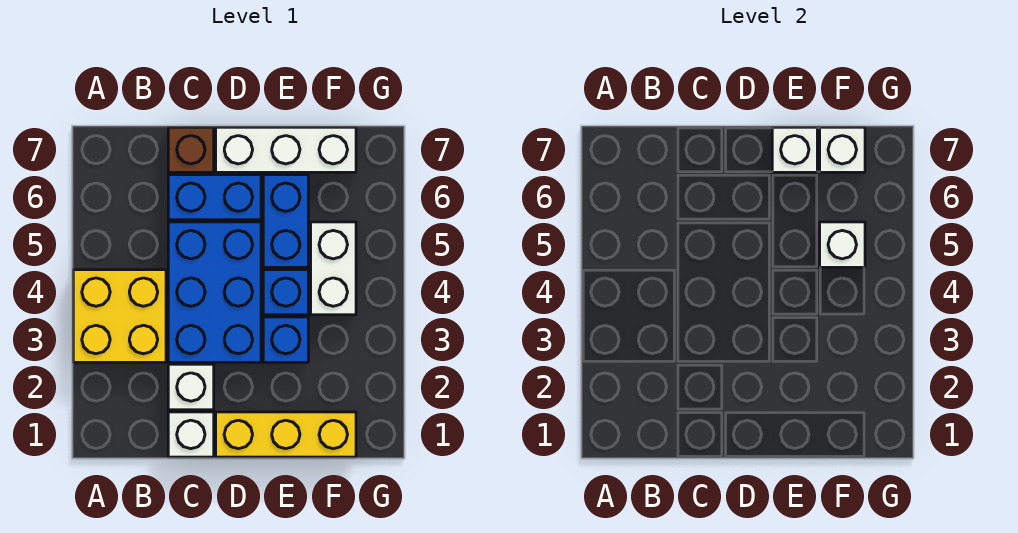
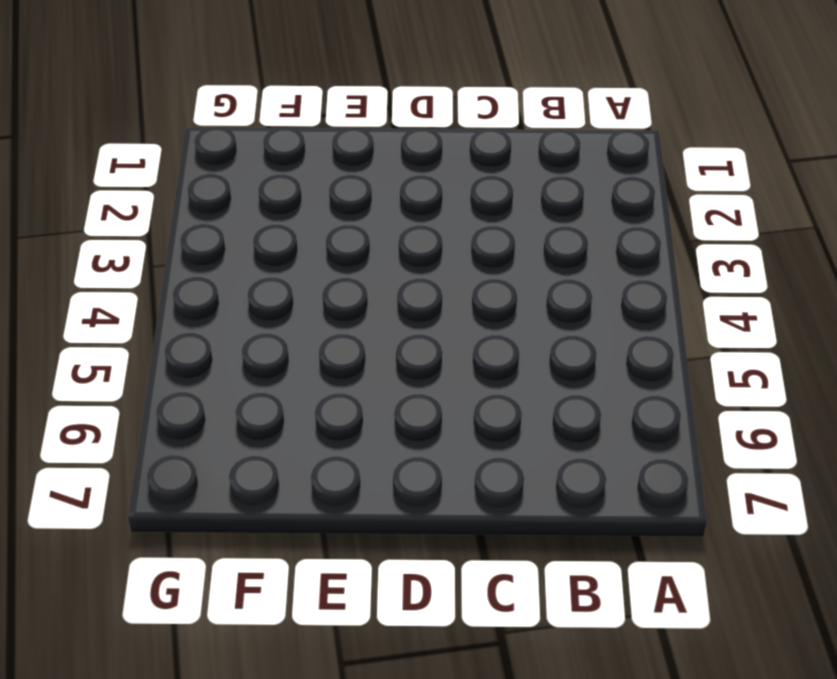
none -> yellow brick A3:B4 level 1
none -> white brick C1 level 1
none -> white brick C2 level 1

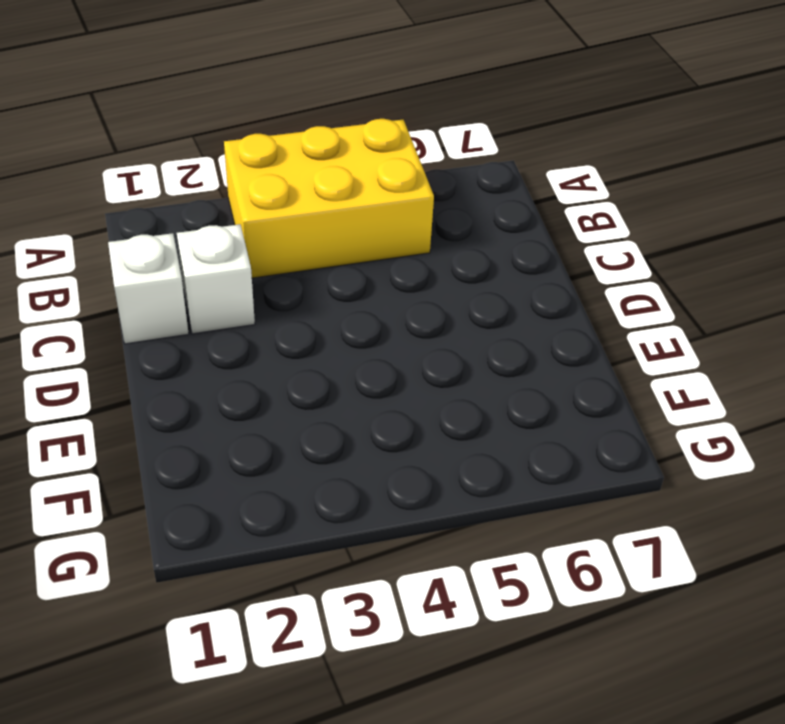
yellow brick A3:B5 level 1 -> yellow brick A3:B4 level 1
none -> blue brick C3:D5 level 1
none -> blue brick C6:D6 level 1
none -> brown brick C7 level 1

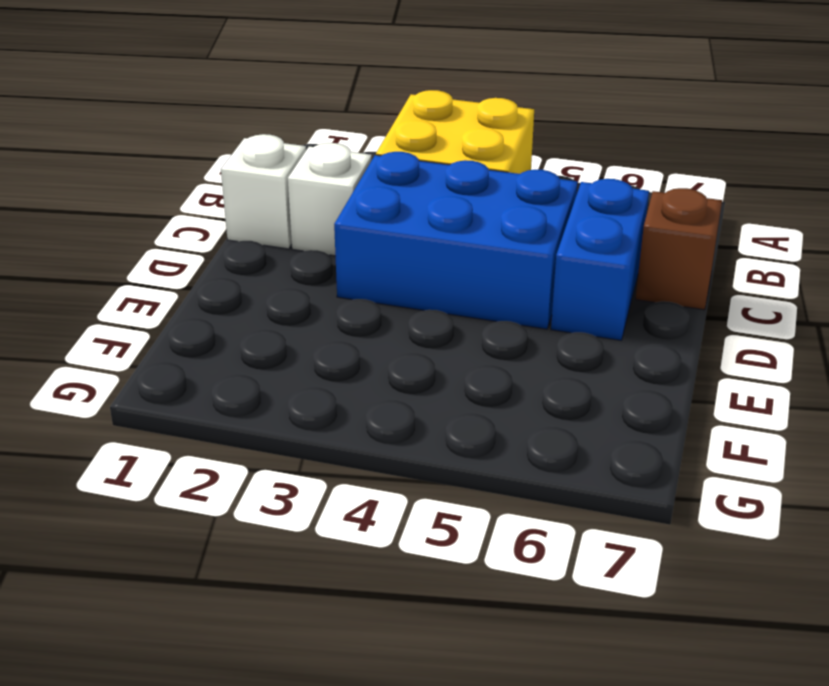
none -> yellow brick D1:F1 level 1
none -> white brick D7:F7 level 1
none -> blue brick E3 level 1

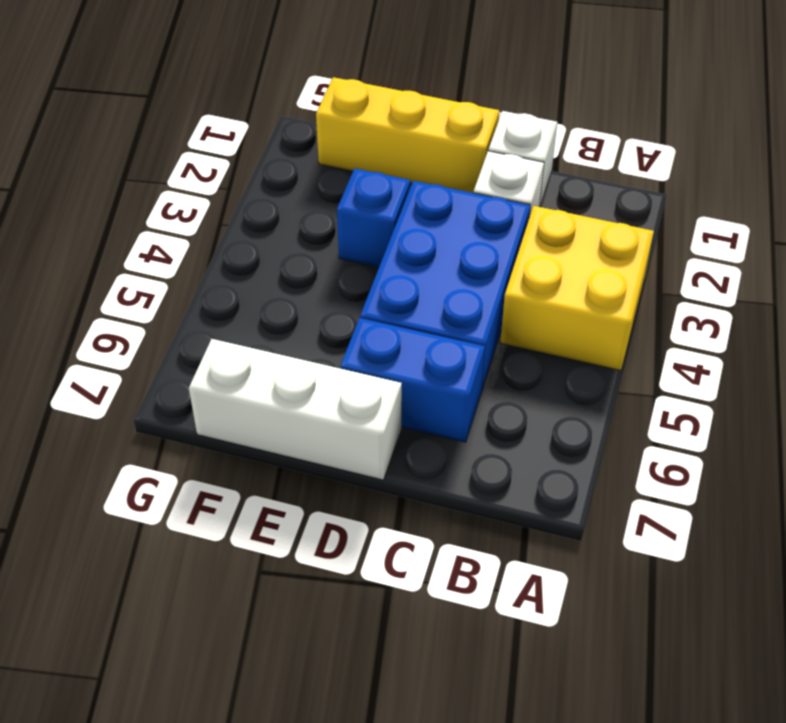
none -> brown brick C7 level 1
none -> blue brick E4 level 1
none -> blue brick E5:E6 level 1

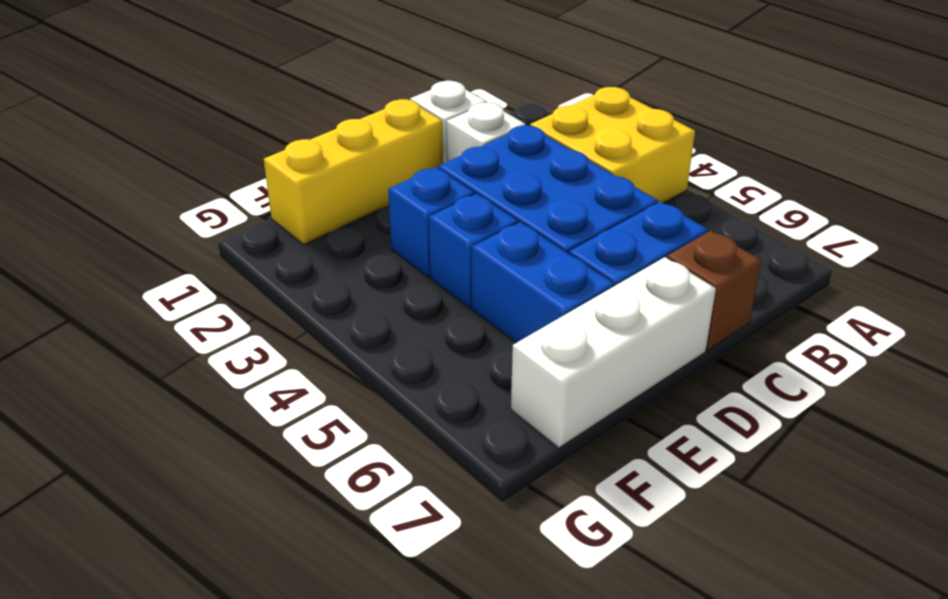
none -> white brick F4:F5 level 1
none -> white brick E7 level 2
none -> white brick F5 level 2

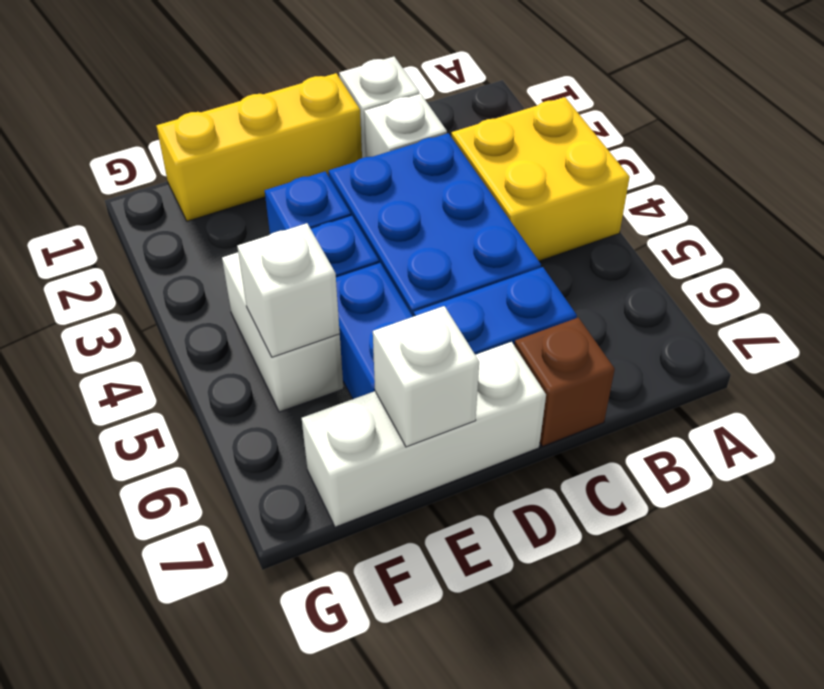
none -> white brick F7 level 2

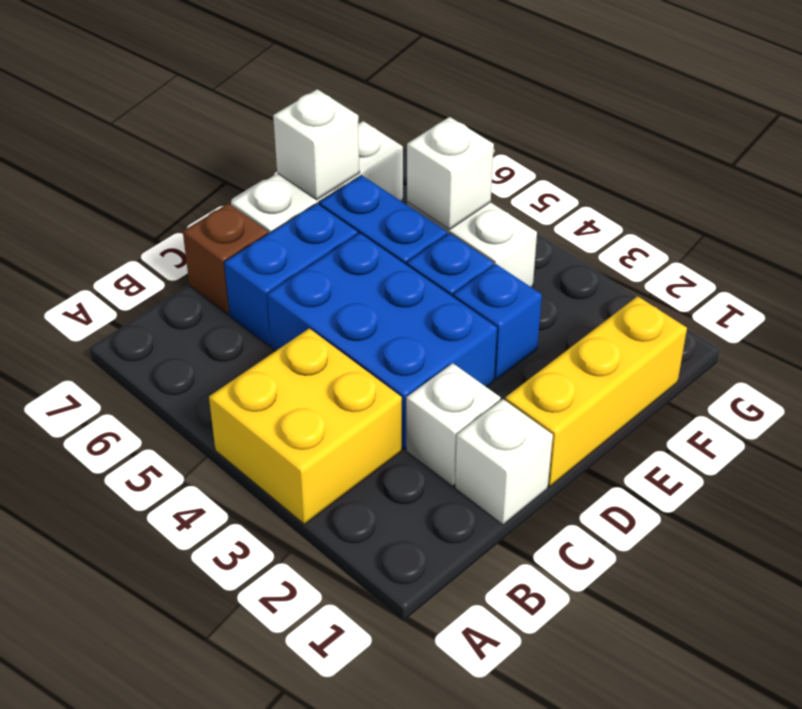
none -> white brick F7 level 2

